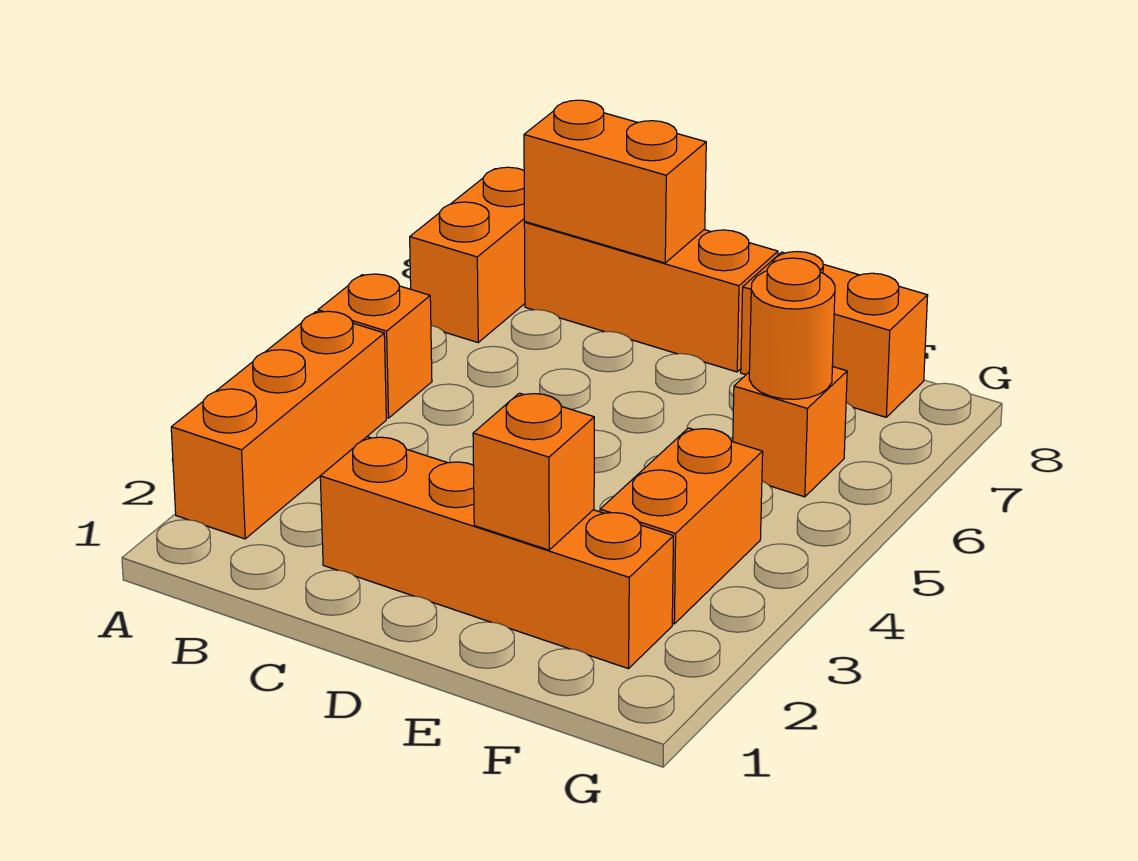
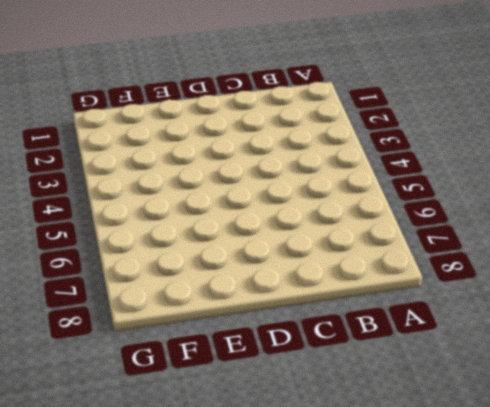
none -> orange brick A2:A4 level 1
none -> orange brick A5 level 1

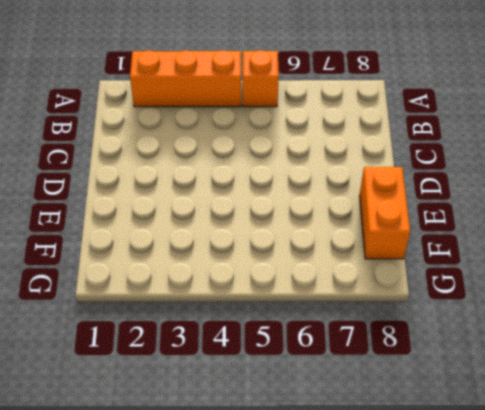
none -> orange brick A7:A8 level 1
none -> orange brick B8:D8 level 1

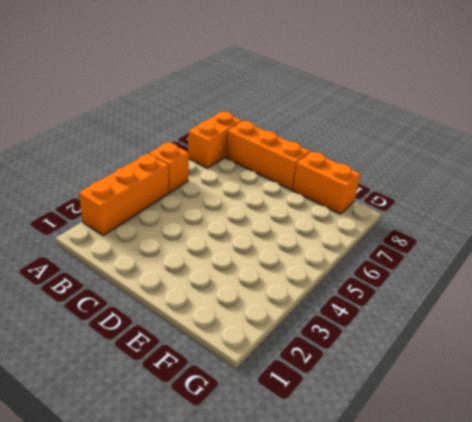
none -> orange brick C2:F2 level 1
none -> orange brick F3:F4 level 1

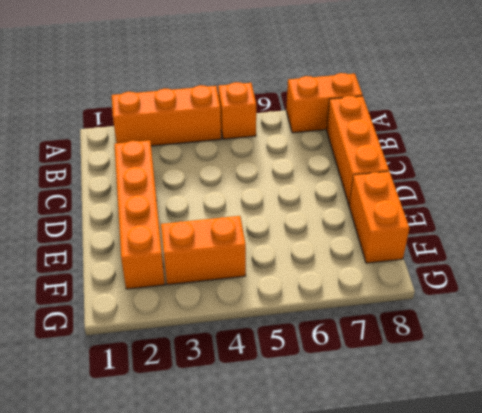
none -> orange brick F6 level 1
none -> orange brick B8:C8 level 2

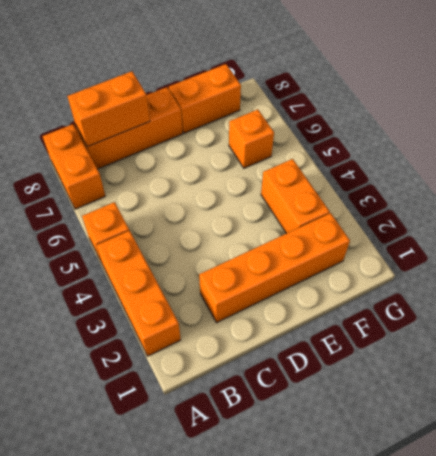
none -> orange brick E2 level 2
none -> orange round brick F6 level 2

